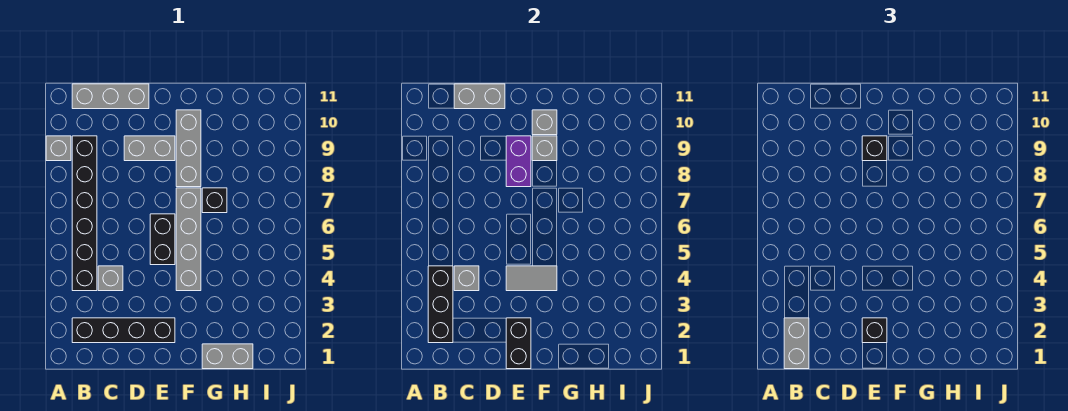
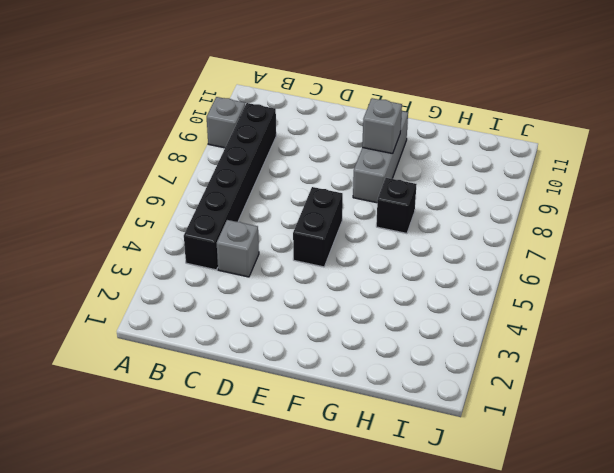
none -> black brick B2:E2 level 1
none -> grey brick B11:D11 level 1
none -> grey brick D9:E9 level 1

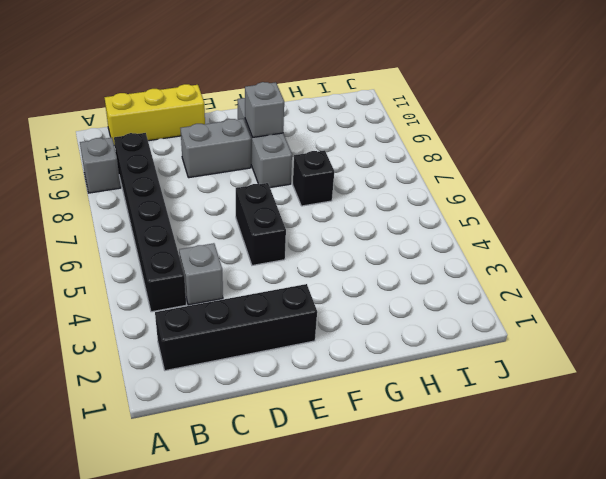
yellow brick B11:D11 level 1 -> grey brick B11:D11 level 1
none -> grey brick F4:F7 level 1
none -> grey brick G1:H1 level 1
none -> black brick B2:B4 level 2

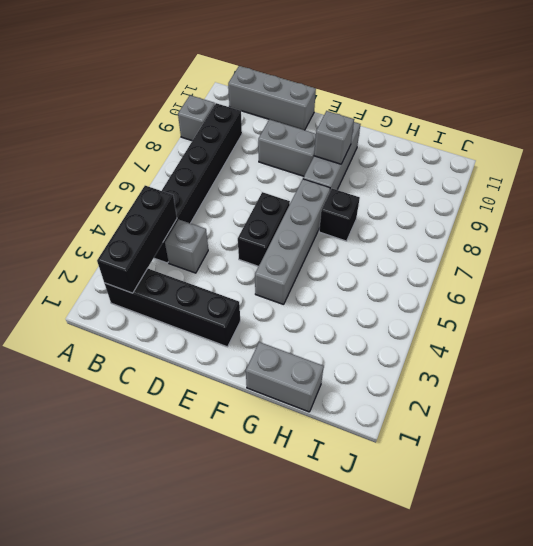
none -> grey brick C4 level 2
none -> grey brick C11:D11 level 2
none -> black brick E1:E2 level 2

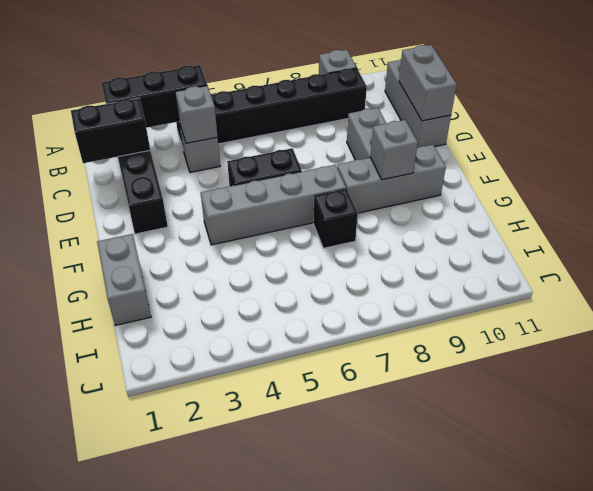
black brick C1:C2 level 2 -> black brick E1:E2 level 2
none -> grey tile E4:F4 level 2
none -> purple brick E8:E9 level 2
none -> grey brick F10 level 2

